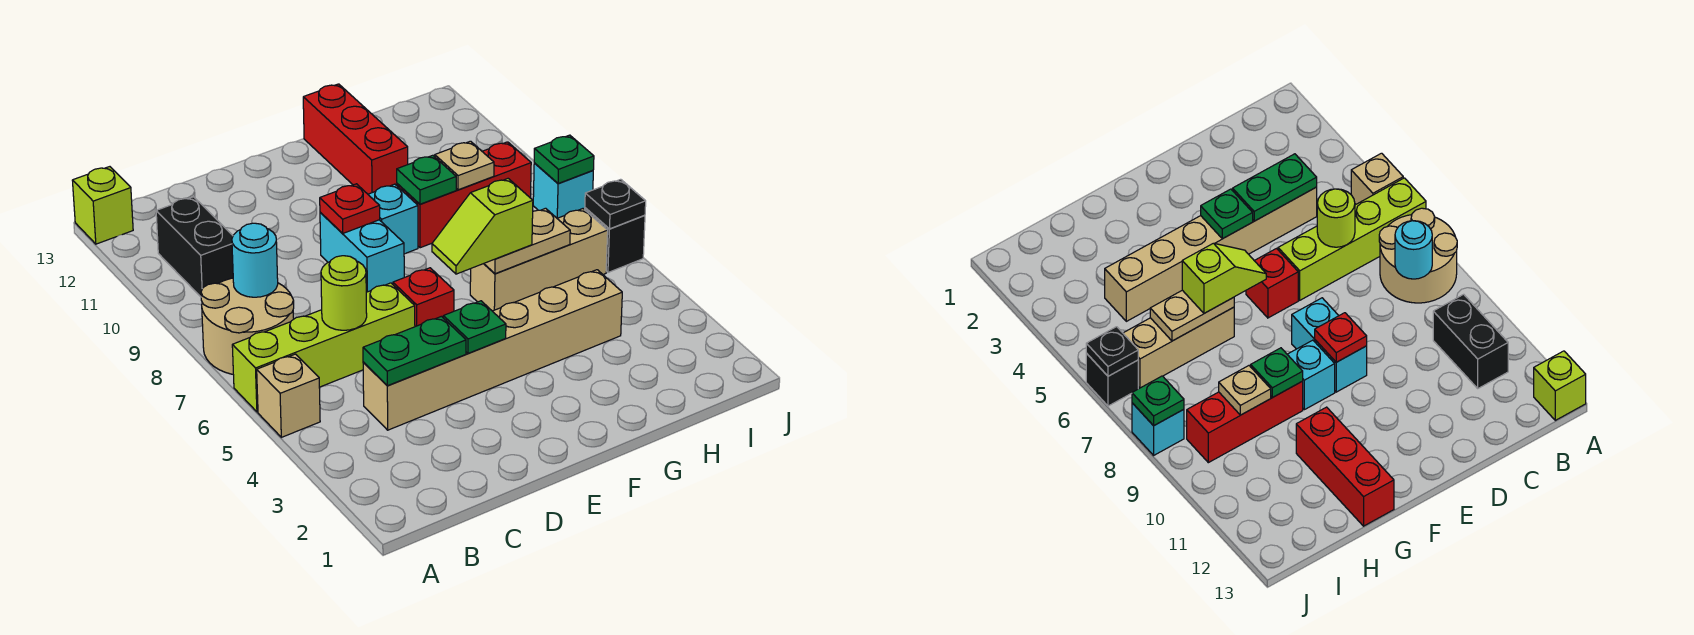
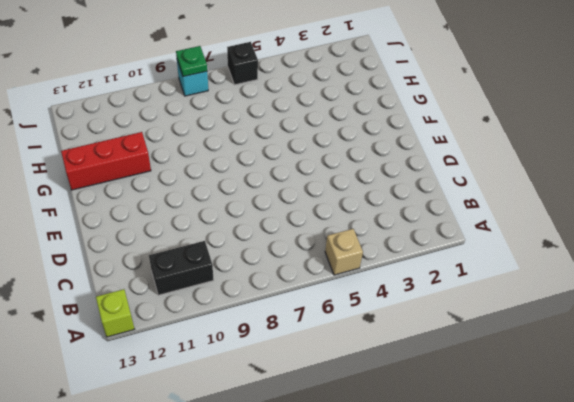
none -> lime brick A6:D6 level 1
none -> tan round brick A7:B8 level 1
none -> tan brick C4:H4 level 1

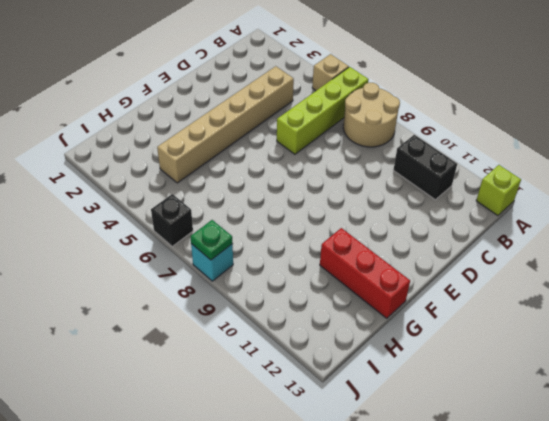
none -> red brick E6 level 1
none -> cyan brick E8:E9 level 1
none -> cyan brick F9 level 1

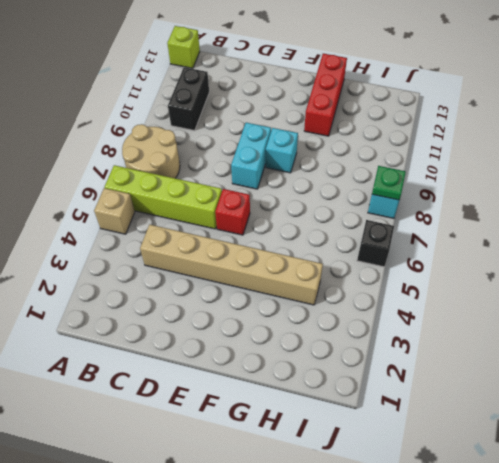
none -> tan brick G6:I6 level 1
none -> red brick G9:I9 level 1
none -> cyan round brick B8 level 2

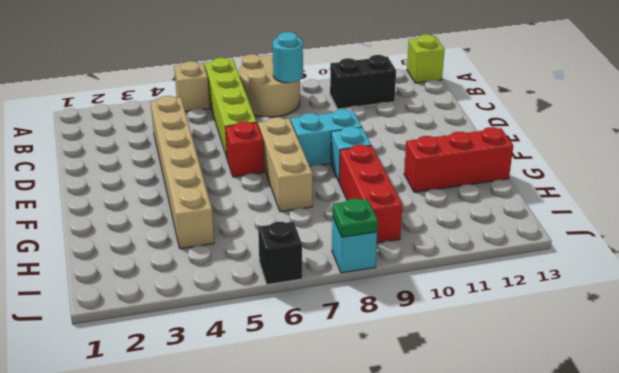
tan brick E7:G7 level 1 -> tan brick G6:I6 level 1
none -> green plate C4:D4 level 2
none -> lime round brick C6 level 2
none -> green plate E4 level 2

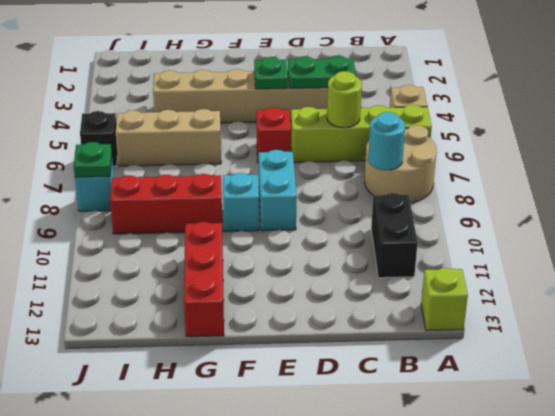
none -> red plate E9 level 2
none -> tan plate G6:H6 level 2
none -> green plate G9 level 2

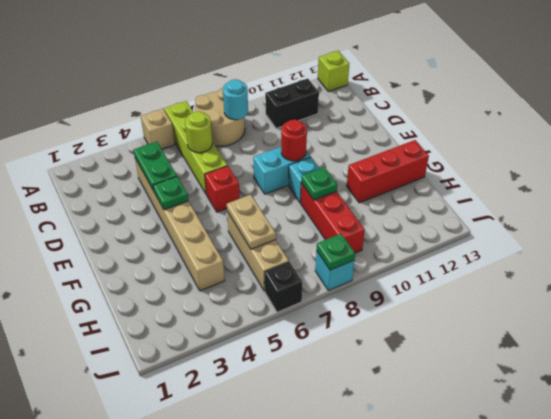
red round brick E9 level 2 -> red plate E9 level 2
none -> tan plate H9 level 2
none -> black plate J6 level 2
none -> lime slope F6:G6 level 3 top G

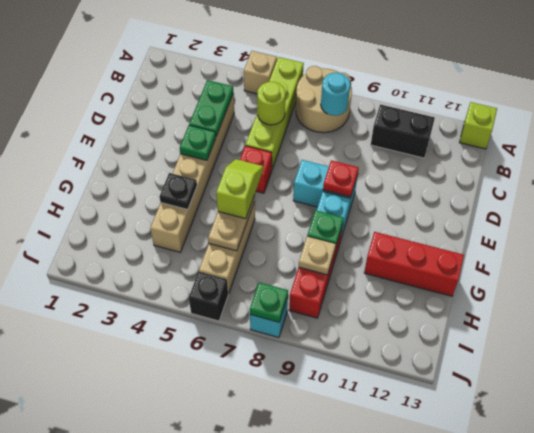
black plate G4 level 2 -> black plate J6 level 2

